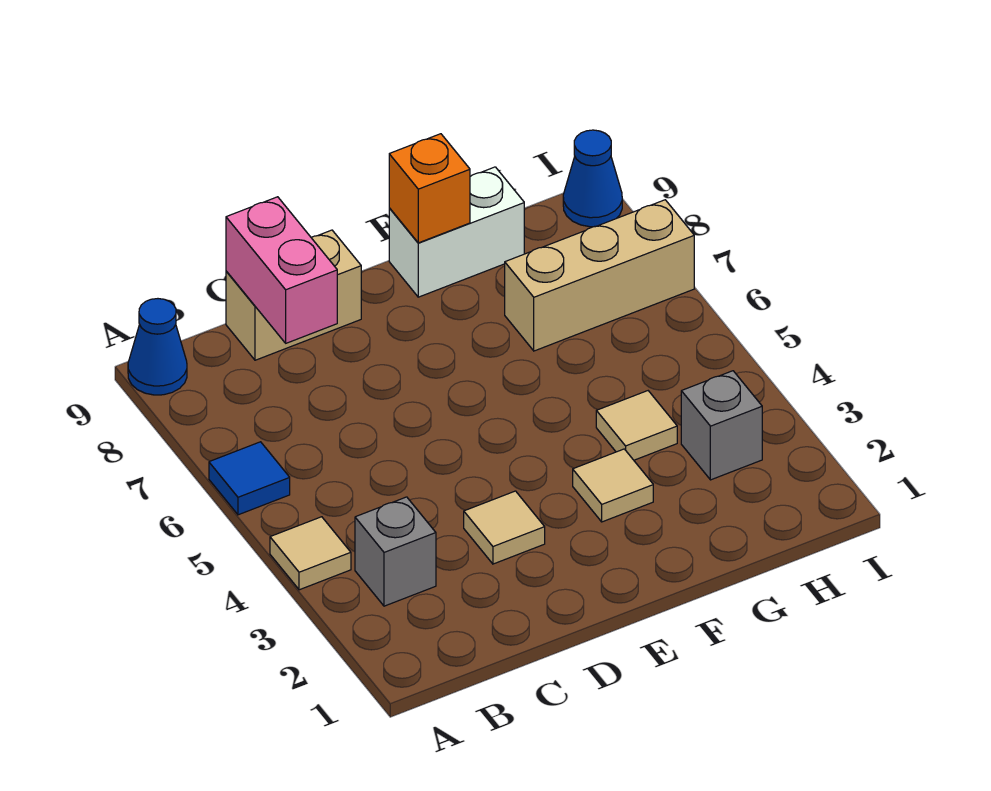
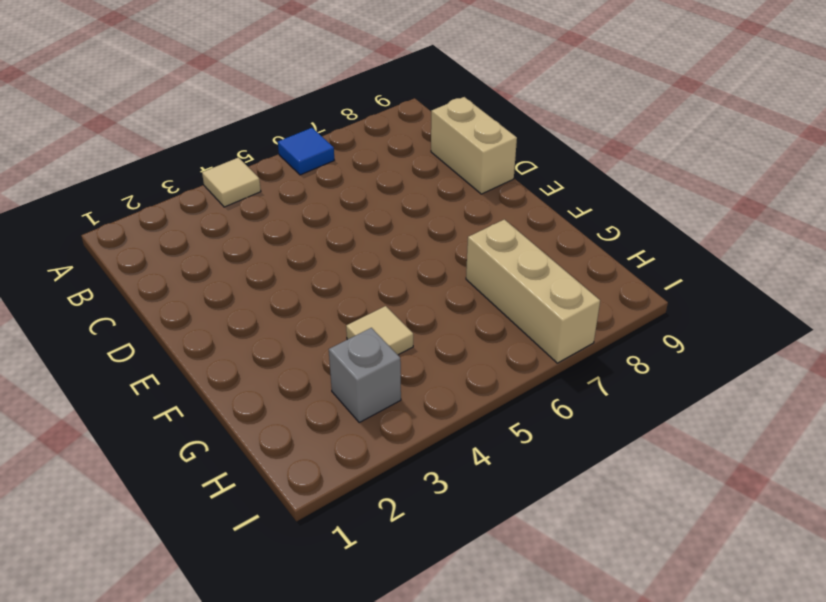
none -> blue cone A9 level 1
none -> grey brick B3 level 1
none -> tan tile D3 level 1

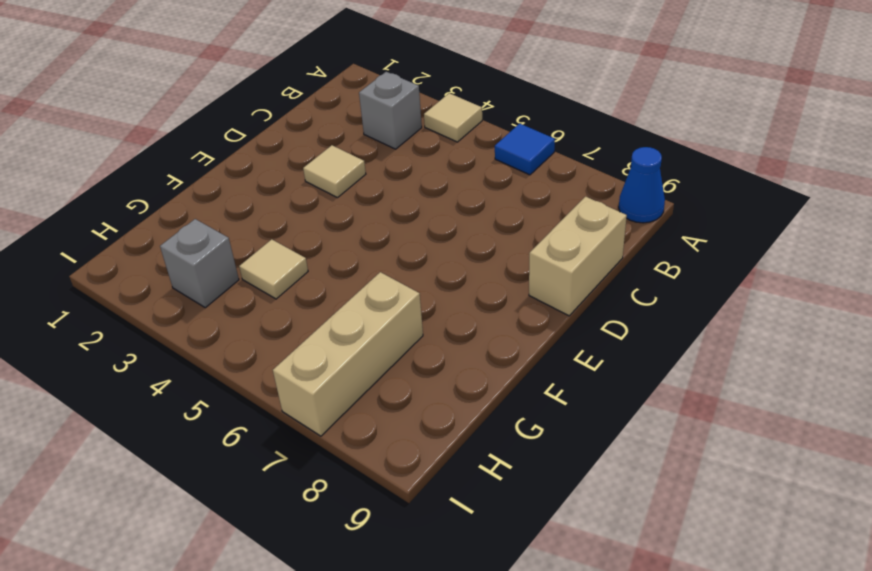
none -> tan tile F3 level 1
none -> white brick F9:G9 level 1
none -> blue cone I9 level 1

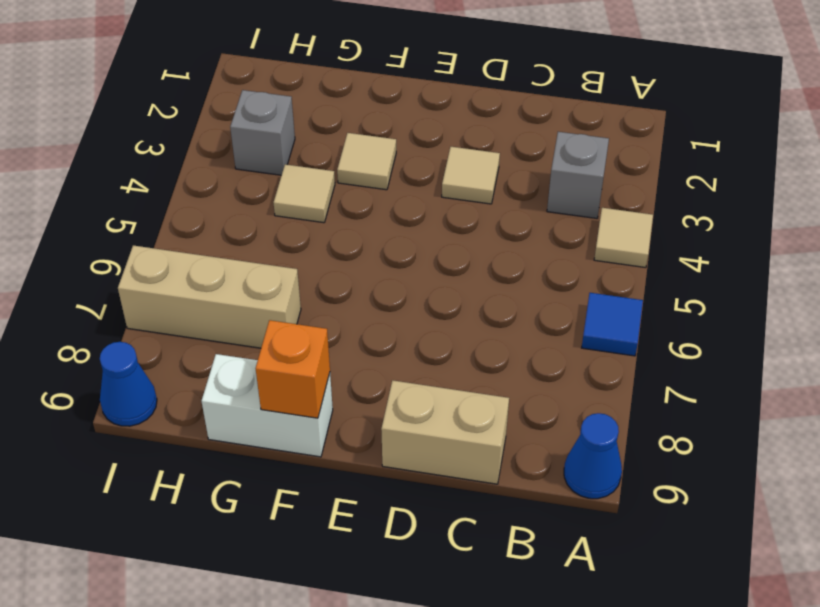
none -> pink brick C8:C9 level 2

